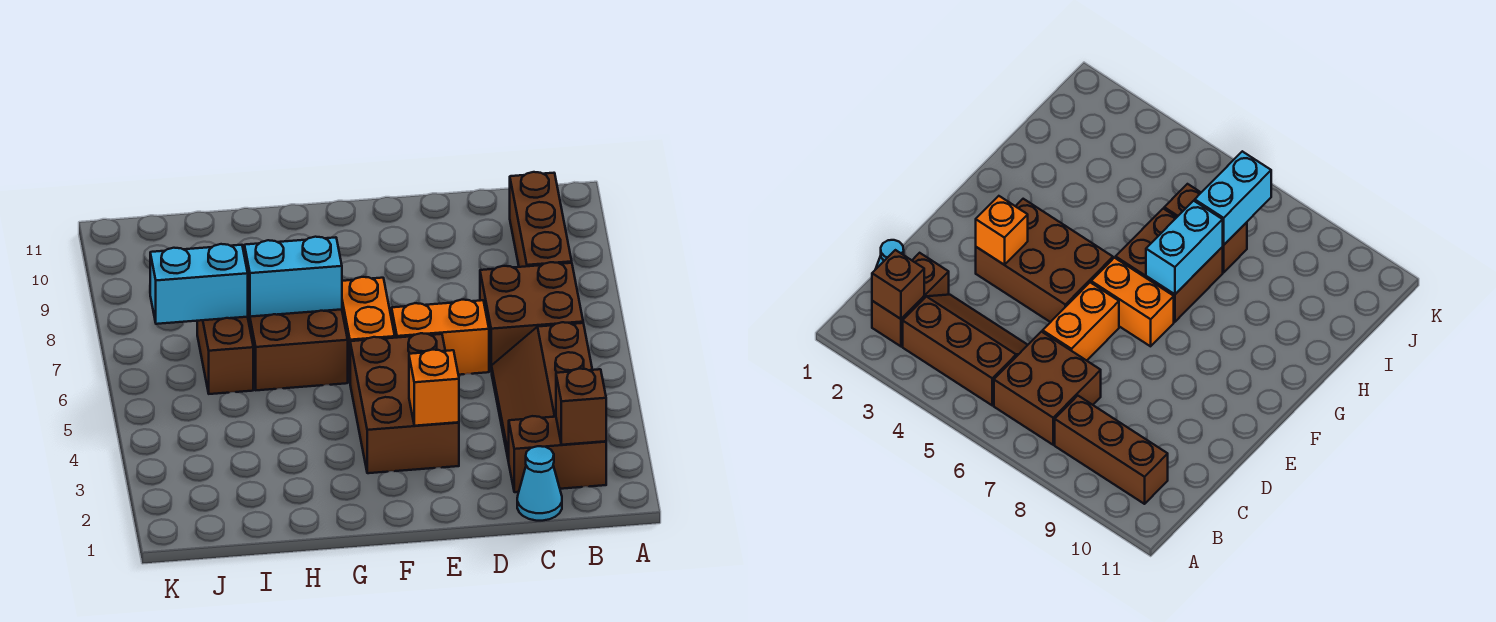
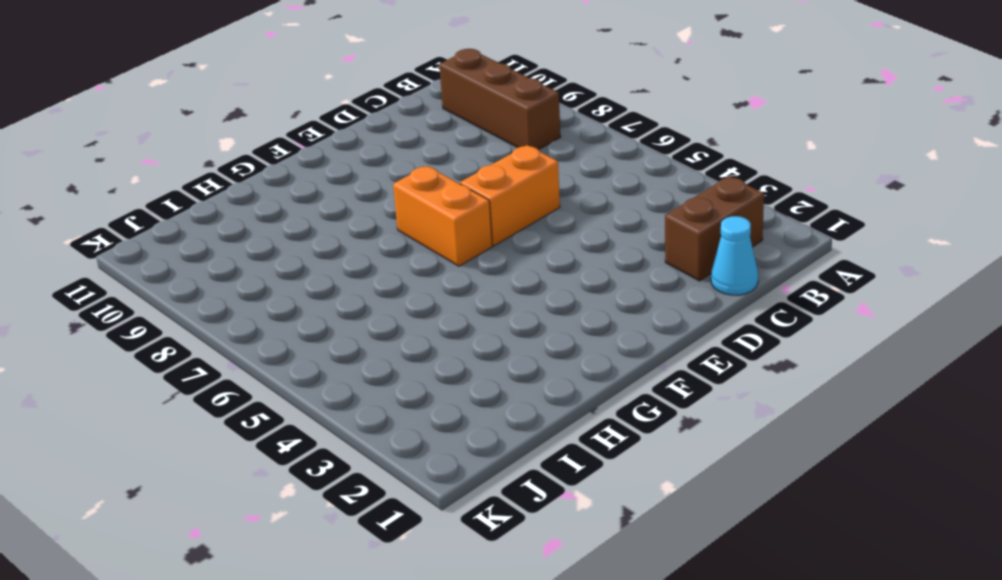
none -> brown slope B3:C5 level 1 top B
none -> brown brick B6:C7 level 1
none -> brown brick E3:F5 level 1

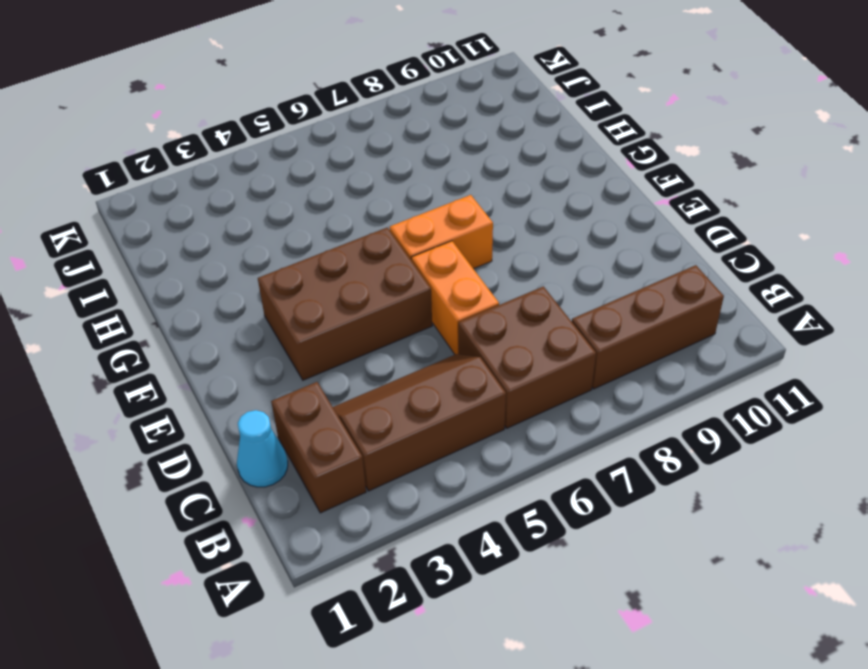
none -> brown brick G6:H7 level 1
none -> brown brick I6:I7 level 1
none -> brown brick B2 level 2

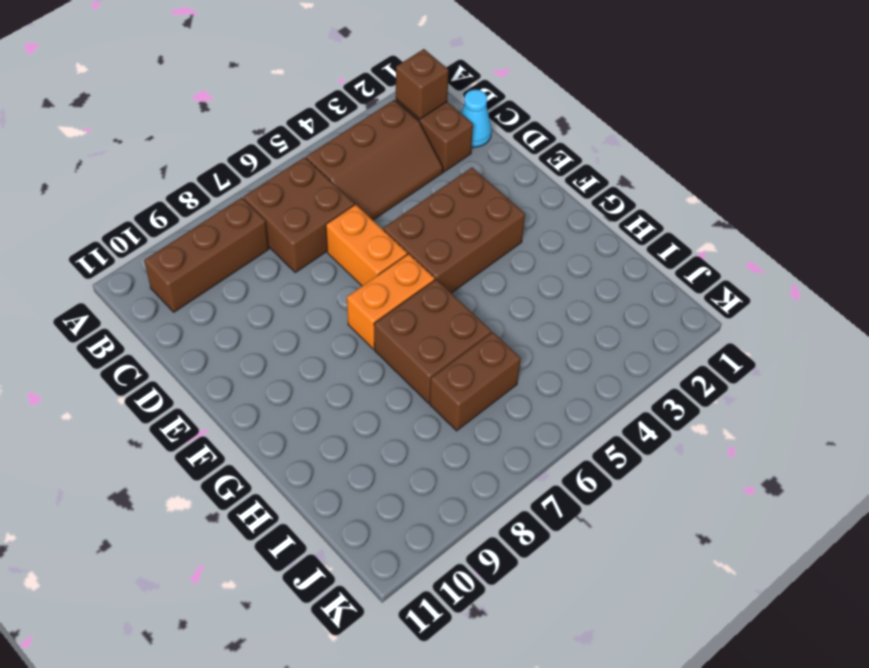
none -> orange brick E3 level 2
none -> cyan brick G7:H7 level 2
none -> cyan brick I7:J7 level 2

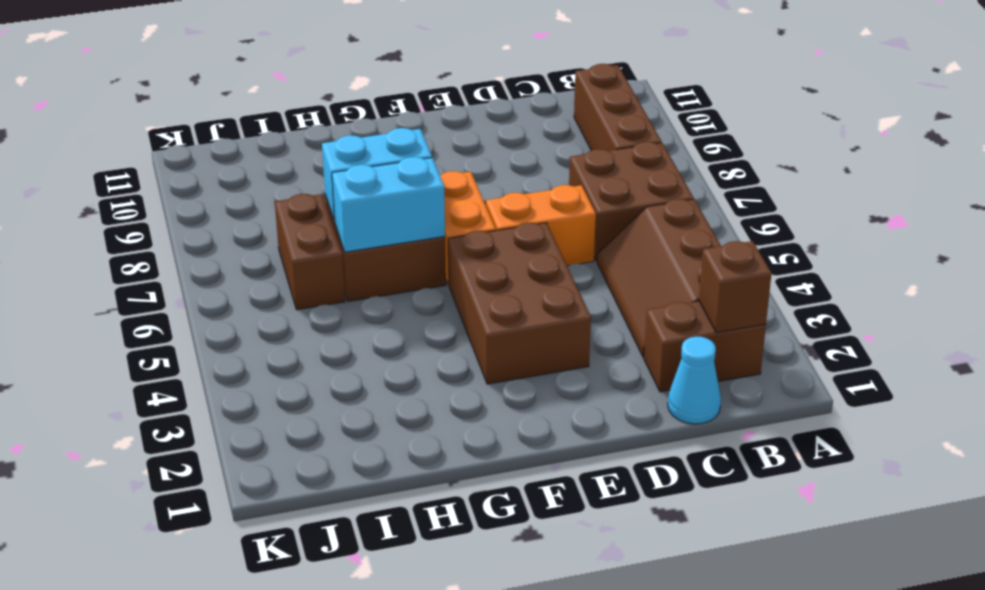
cyan brick G6:H6 level 2 -> cyan brick I7:J7 level 2
none -> orange brick E3 level 2

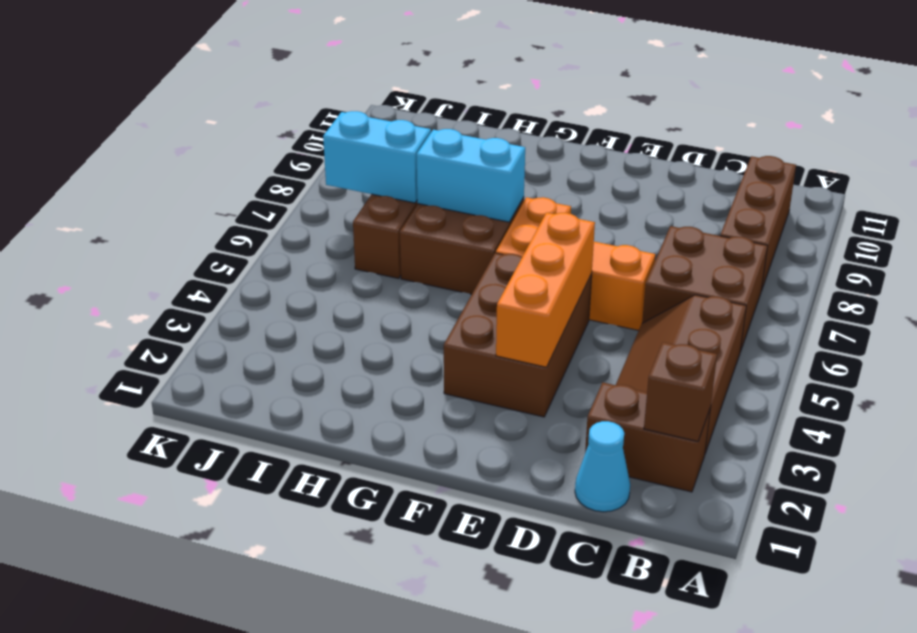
orange brick E3:E5 level 2 -> orange brick E3 level 2

